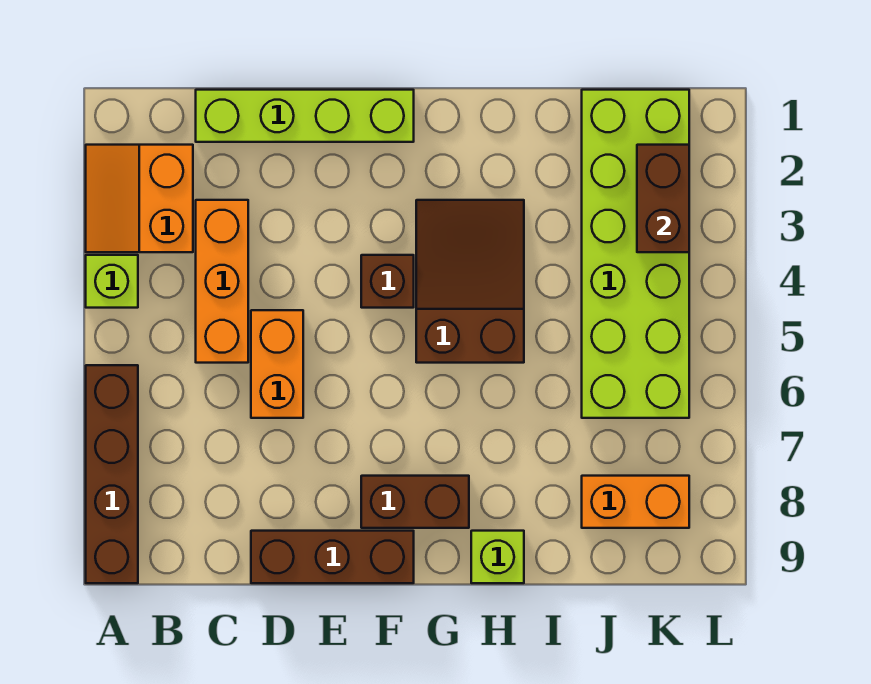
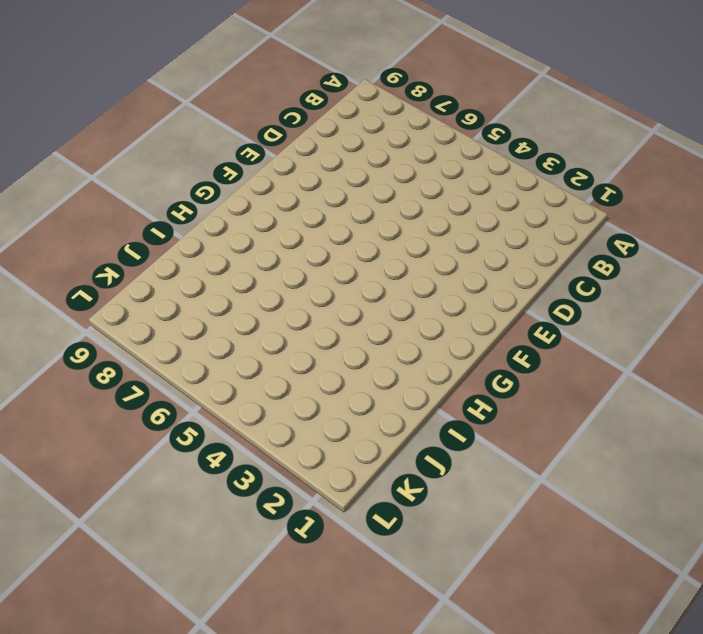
none -> orange slope A2:B3 level 1 top B
none -> lime brick A4 level 1
none -> brown brick A6:A9 level 1

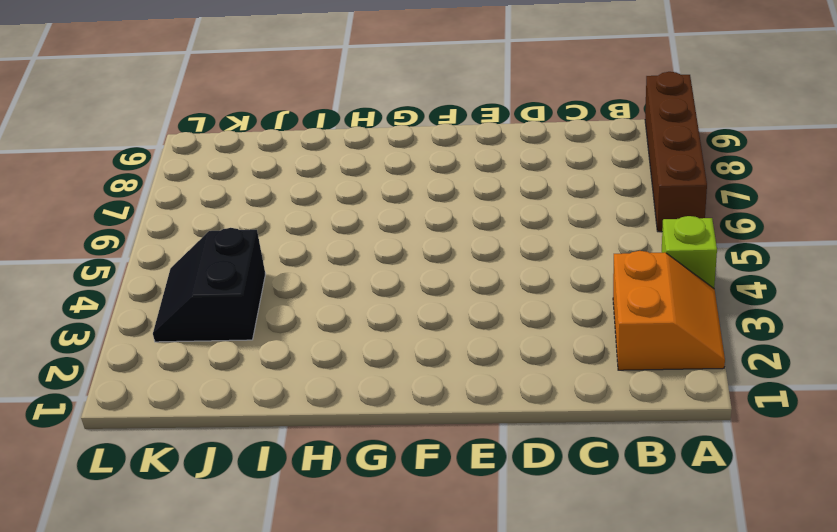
black slope J3:K4 level 1 top J -> lime brick J1:K6 level 1
none -> lime brick C1:F1 level 1
none -> orange brick C3:C5 level 1
none -> orange brick D5:D6 level 1

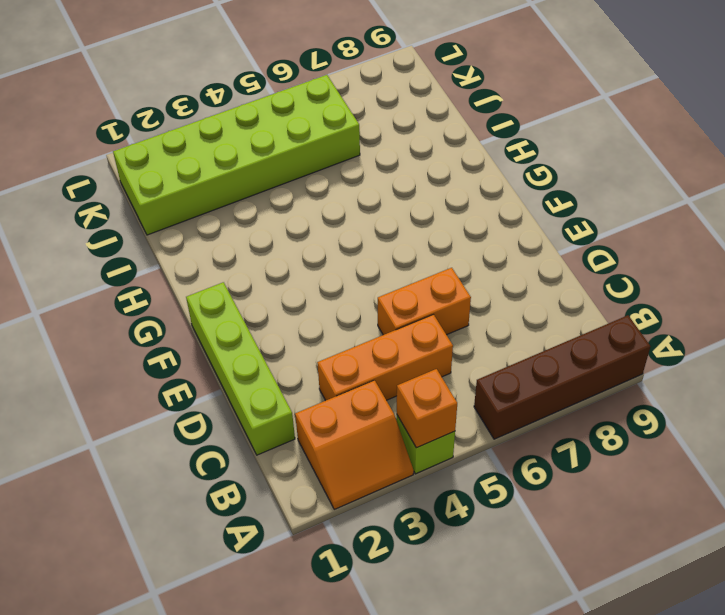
orange brick A4 level 2 -> none
none -> brown brick D9:F9 level 1
none -> brown brick F4 level 1
none -> brown brick F8:G8 level 1

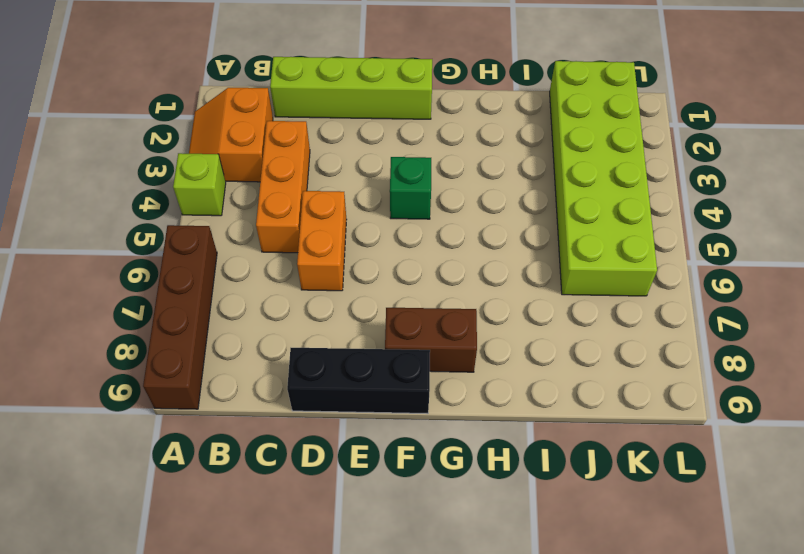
black brick D9:F9 level 1 -> brown brick D9:F9 level 1
green brick F4 level 1 -> brown brick F4 level 1
none -> brown slope G3:H5 level 1 top 5
none -> lime brick H9 level 1
none -> orange brick J8:K8 level 1

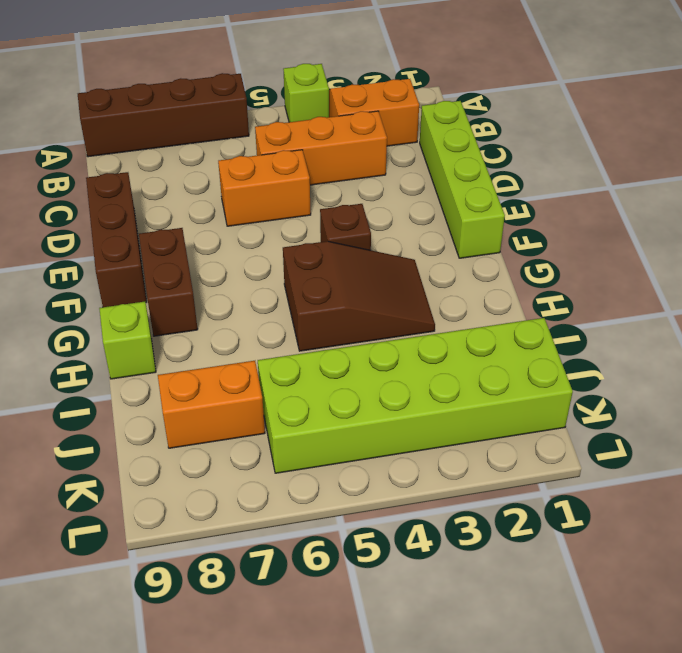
orange brick J7:J8 level 1 -> orange brick J8:K8 level 1
none -> brown brick K2:K3 level 2

